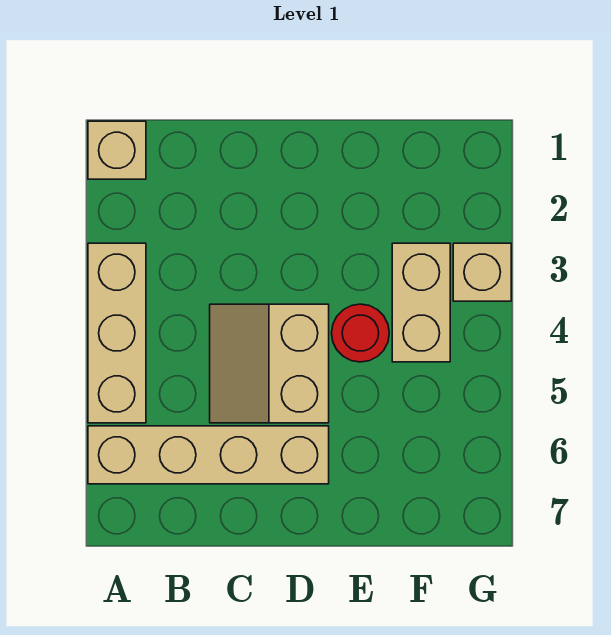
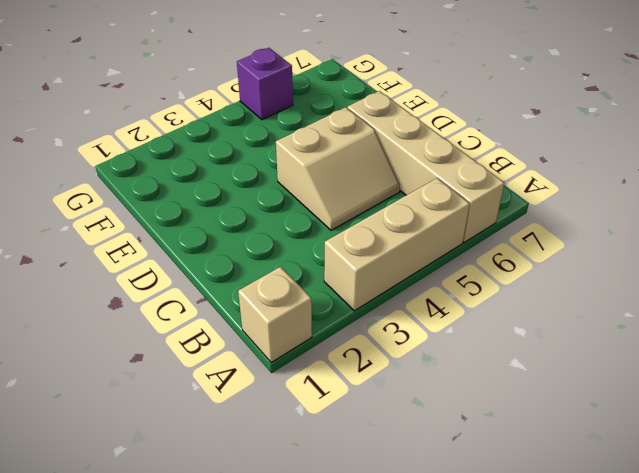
purple brick G5 level 1 -> none
none -> red round brick E4 level 1
none -> tan brick F3:F4 level 1

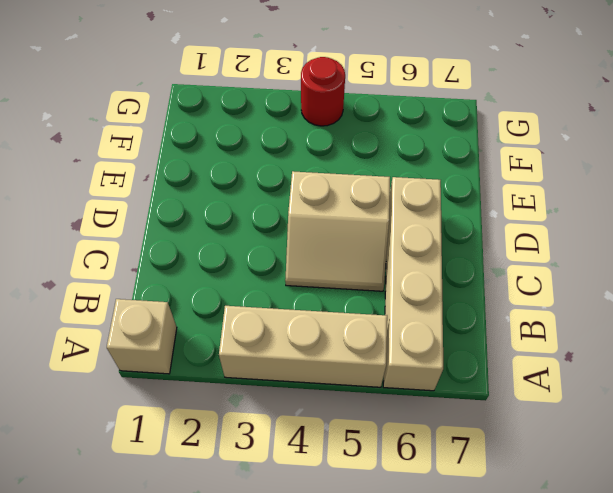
red round brick G4 level 1 -> red round brick E4 level 1
none -> tan brick F3:F4 level 1
none -> tan brick G3 level 1

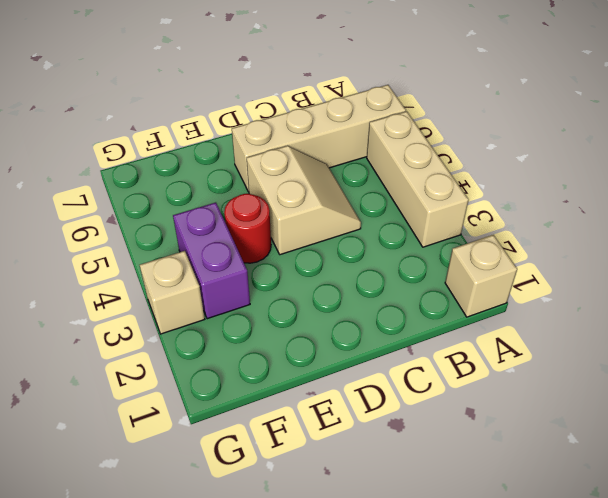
purple brick F3:F4 level 1 -> tan brick F3:F4 level 1

